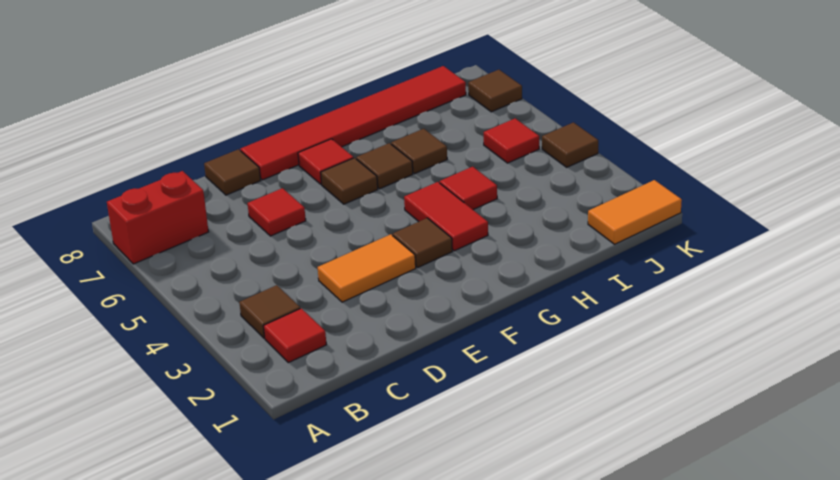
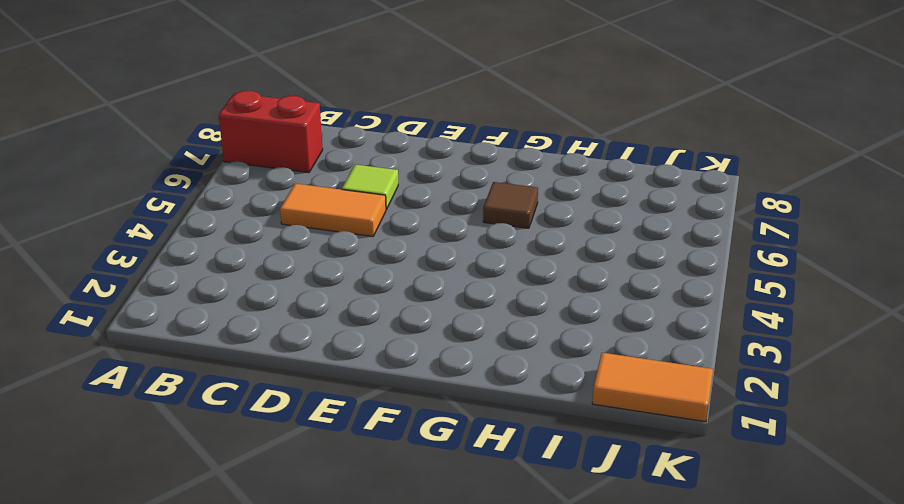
orange tile C5:D5 level 1 -> orange tile D3:E3 level 1
lime tile D6 level 1 -> red tile D6 level 1
none -> red tile B2 level 1
none -> brown tile B3 level 1
none -> brown tile D8 level 1

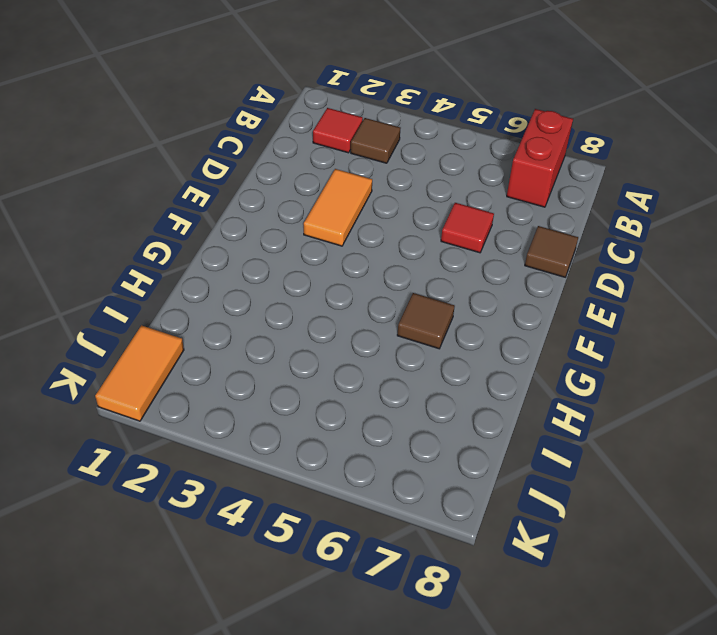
none -> red tile E8:J8 level 1
none -> brown tile F3 level 1
none -> brown tile F6 level 1

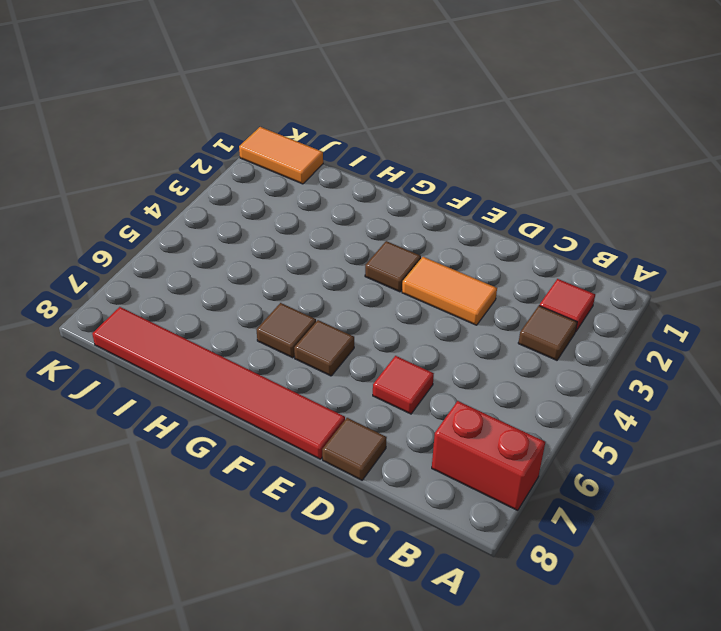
none -> red tile F7 level 1
none -> red tile G3:G4 level 1
none -> red tile H4 level 1

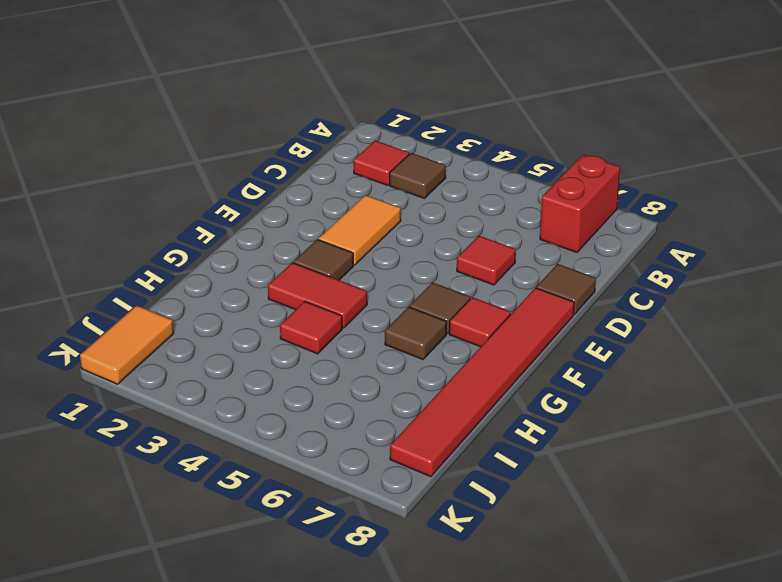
none -> brown tile H6 level 1
none -> red tile J5 level 1
none -> brown tile K4 level 1

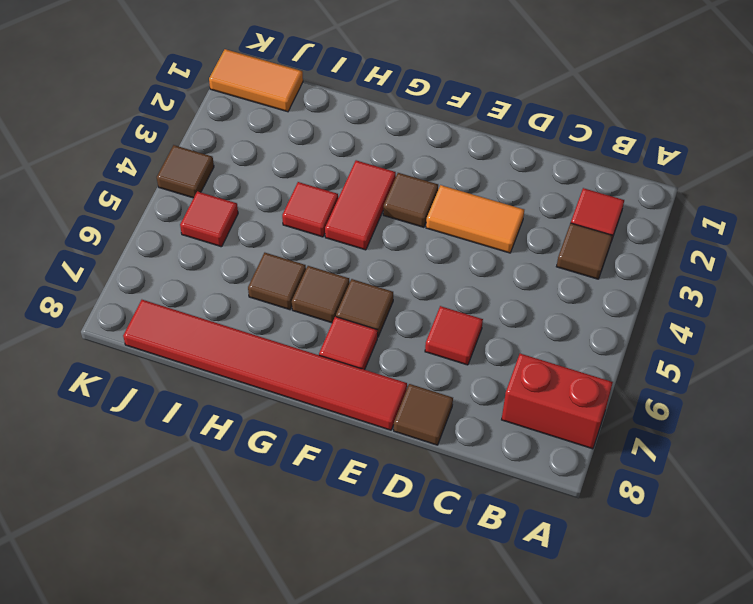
none -> brown tile K7 level 1

